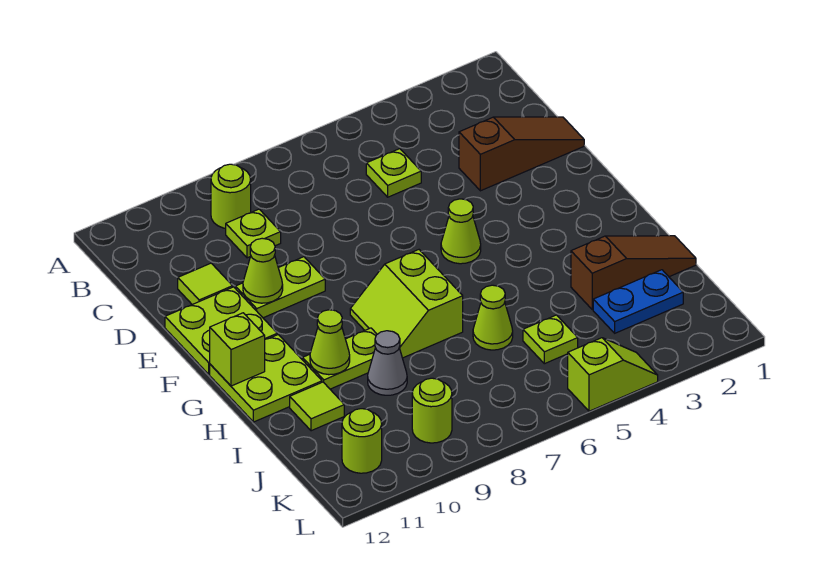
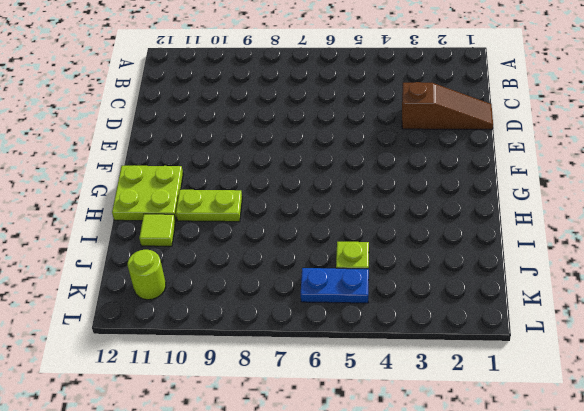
blue plate K5:K6 level 1 -> blue plate J2:J3 level 1
none -> lime round brick B9 level 1
none -> lime plate C5 level 1
none -> lime plate C9 level 1

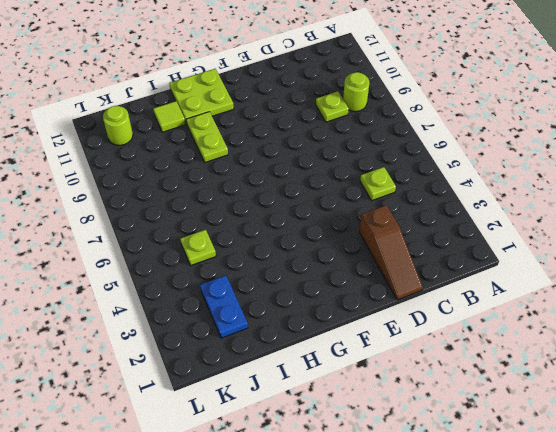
none -> lime tile D11 level 1
none -> lime plate E9:E10 level 1
none -> lime plate E11:F12 level 1

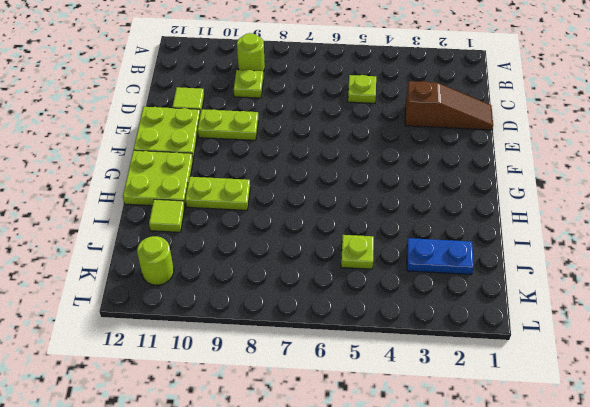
none -> lime cone F5 level 1
none -> lime slope G7:H8 level 1 top 7
none -> brown slope I1:I3 level 1 top 3

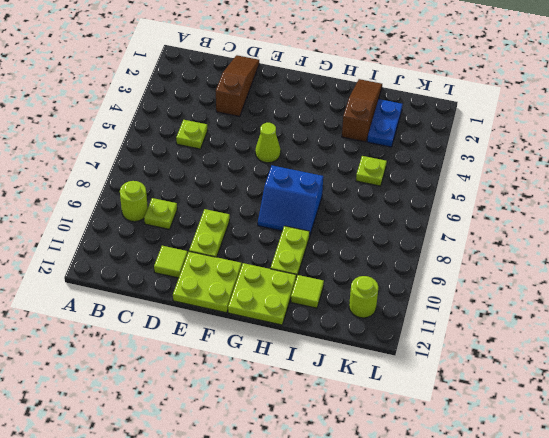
blue slope G7:H8 level 1 top 7 -> lime slope G7:H8 level 1 top 7
none -> lime cone I6 level 1
none -> grey cone I9 level 1
none -> lime round brick K9 level 1

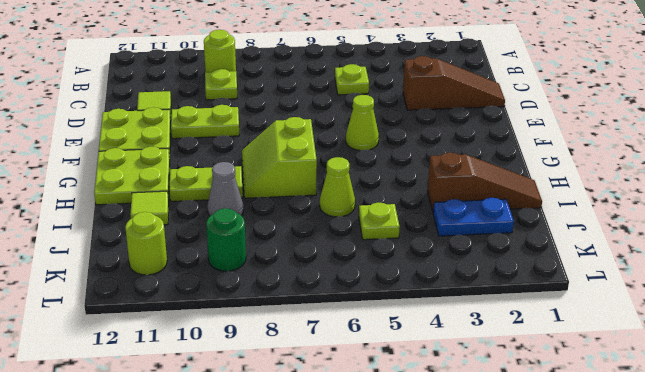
green round brick K9 level 1 -> lime round brick K9 level 1
none -> lime slope L4:L5 level 1 top 5
none -> lime cone E10 level 2
none -> lime brick G12 level 2

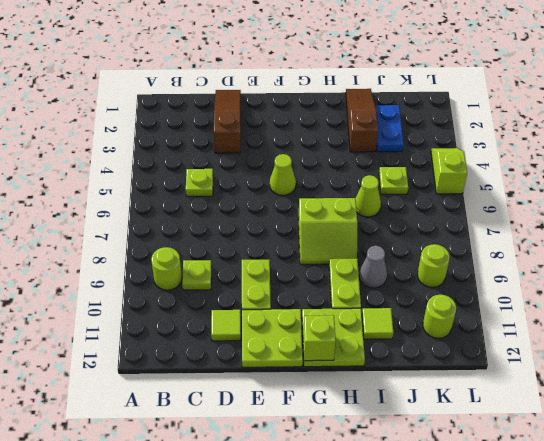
none -> lime cone E10 level 2
none -> lime cone H10 level 2

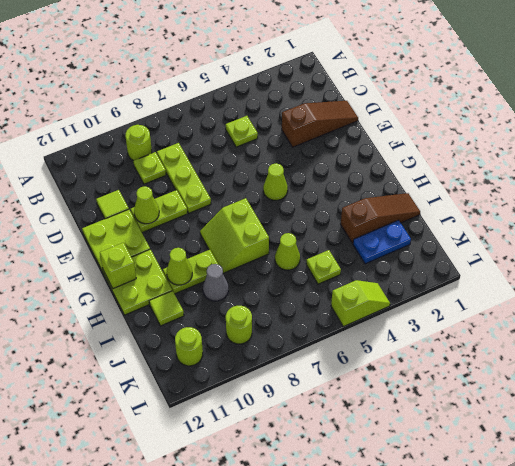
lime plate C8:E8 level 1 -> none

